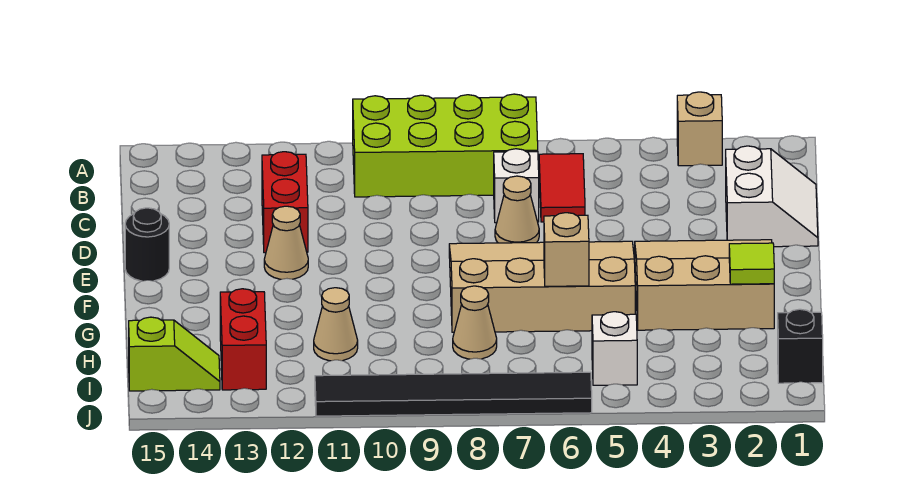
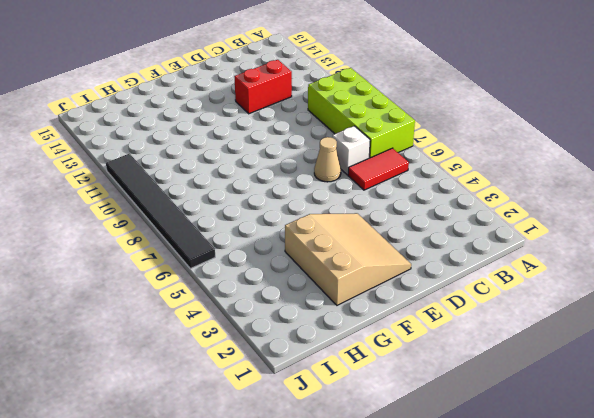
none -> tan brick A3 level 1
none -> white slope C1:D2 level 1 top 2
none -> tan slope E5:G8 level 1 top G

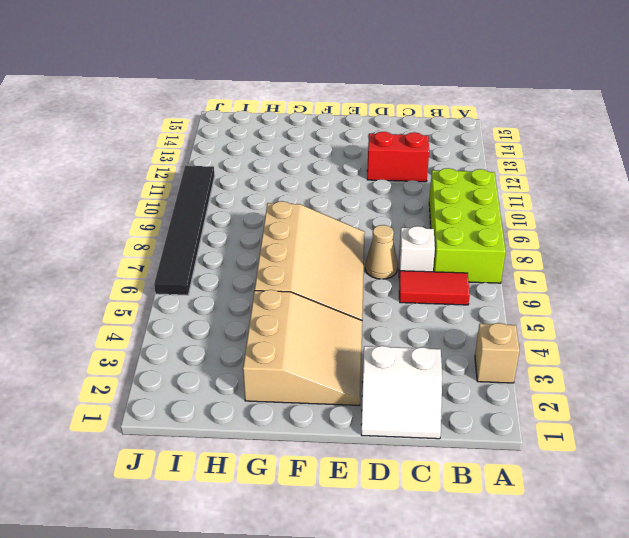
none -> tan cone E12 level 1
none -> black round brick E15 level 1
none -> tan cone H8 level 1

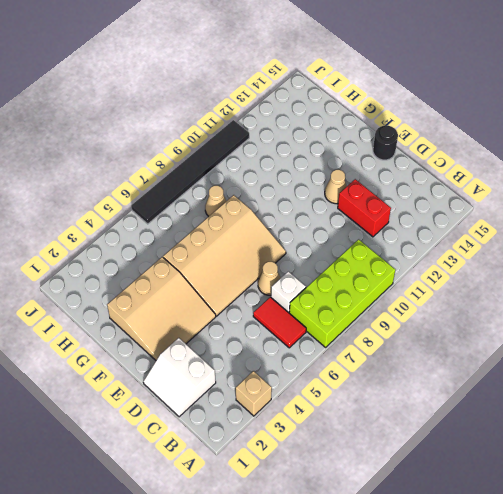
none -> tan cone H11 level 1
none -> red brick H13:I13 level 1
none -> black brick I1 level 1

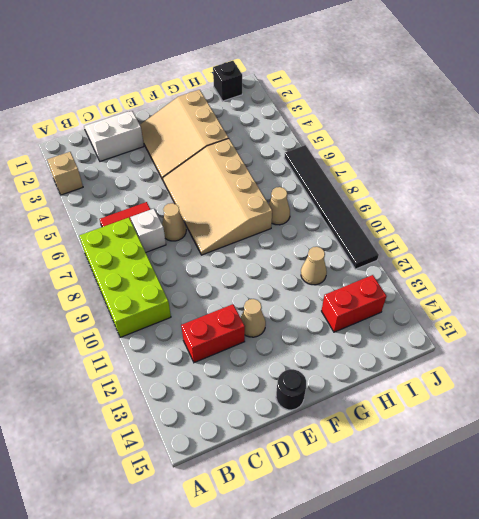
none -> white brick I5 level 1
none -> lime slope I14:I15 level 1 top 15
none -> lime tile G2 level 2

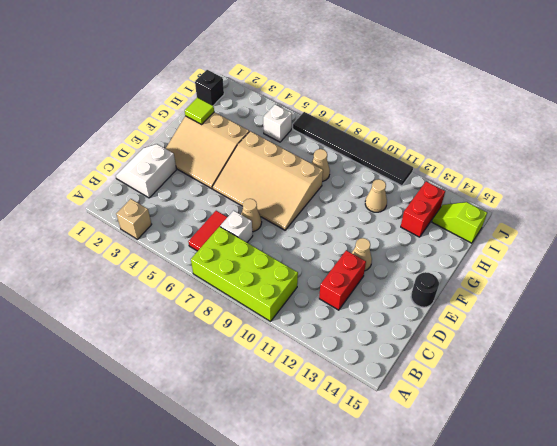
none -> tan brick G6 level 2

